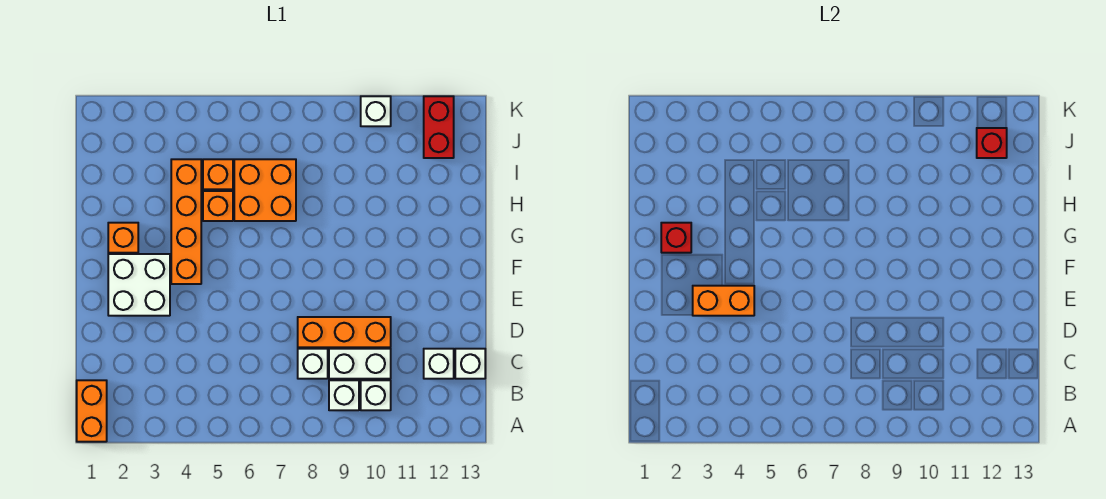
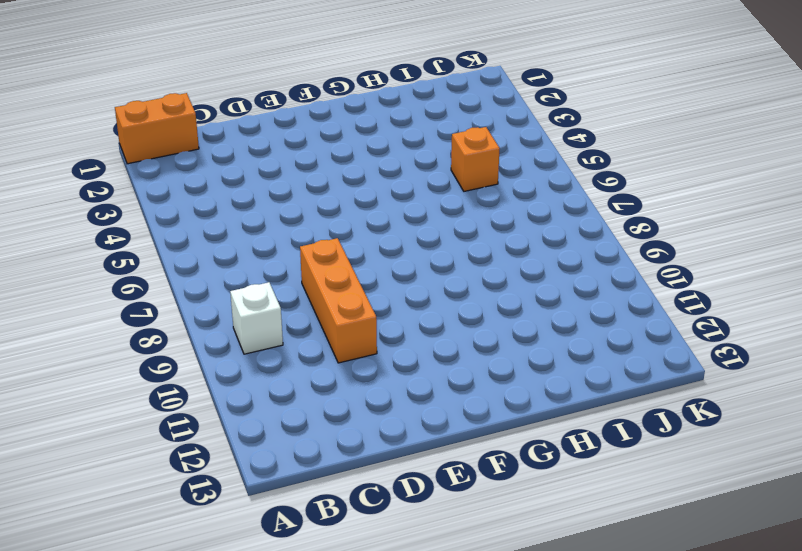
none -> white brick B10 level 1
none -> white brick C8 level 1
none -> white brick C9:C10 level 1

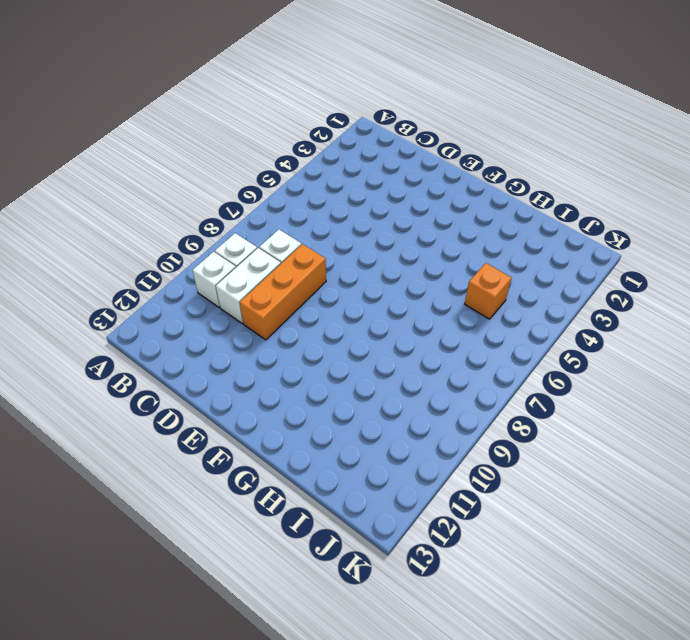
none -> orange brick A1:B1 level 1
none -> white brick C12 level 1
none -> white brick C13 level 1

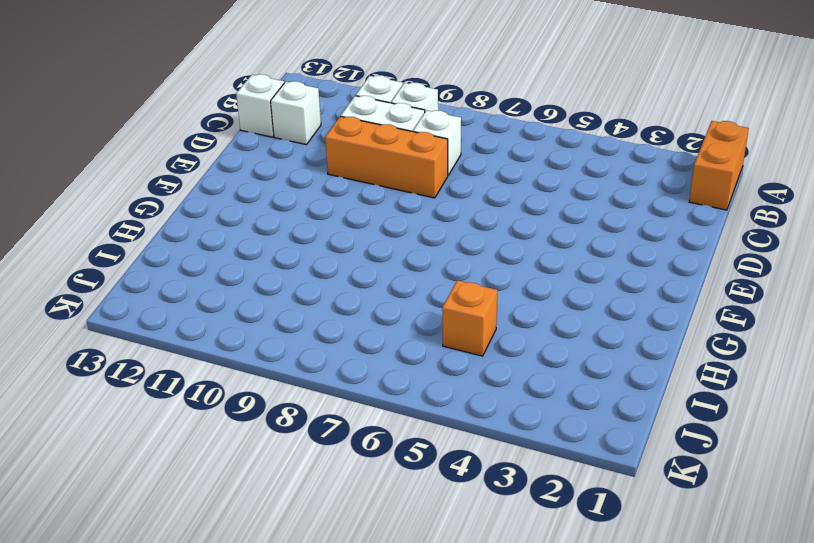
none -> white brick E2:F3 level 1
none -> orange brick F4:I4 level 1
none -> orange brick G2 level 1

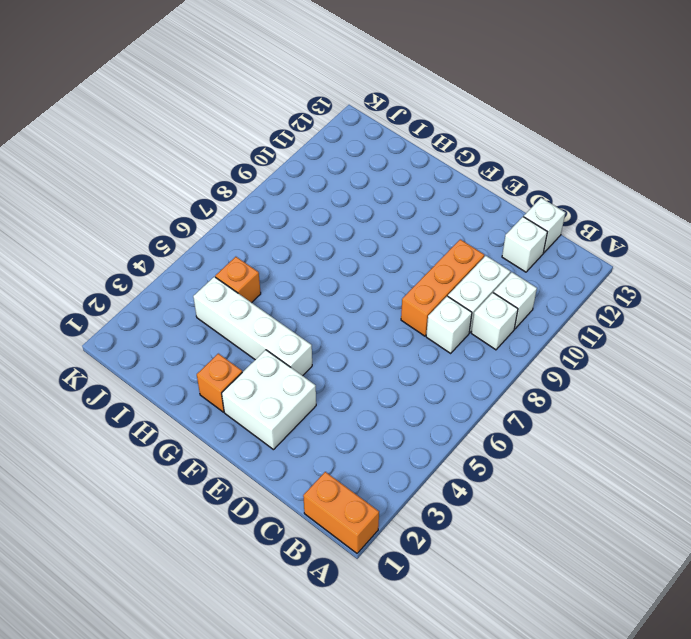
white brick F4:I4 level 1 -> orange brick F4:I4 level 1
none -> orange brick H5 level 1
none -> orange brick H6:I7 level 1
none -> red brick J12:K12 level 1

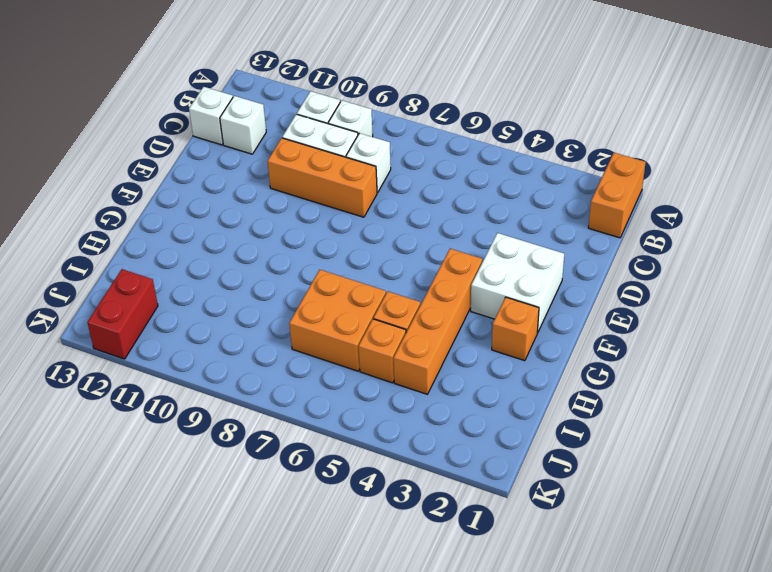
none -> white brick K10 level 1
none -> orange brick E3:E4 level 2
none -> red brick G2 level 2

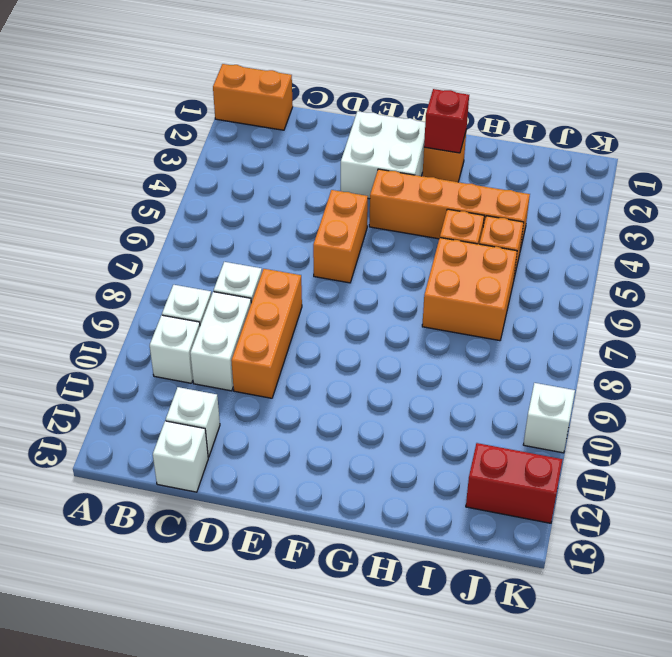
orange brick E5:E6 level 1 -> orange brick E3:E4 level 2
none -> red brick J12 level 2

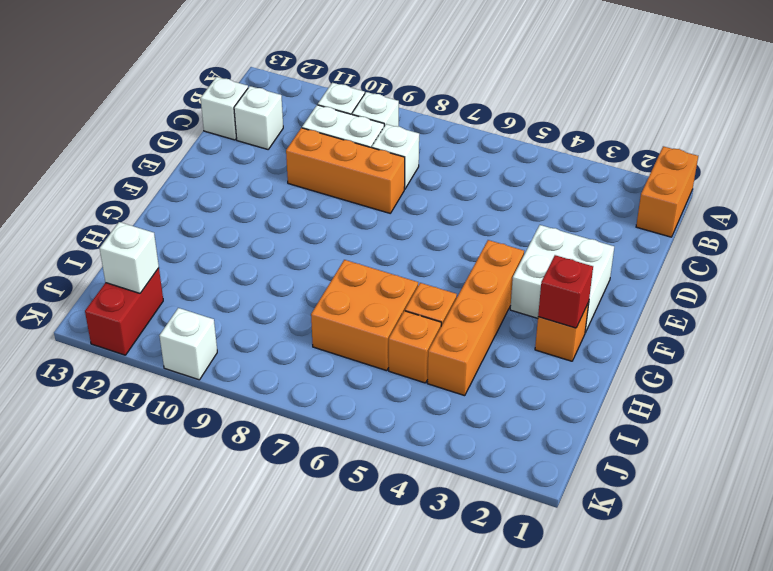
white brick J12 level 2 -> red brick J12 level 2
none -> orange brick E3:E4 level 2

